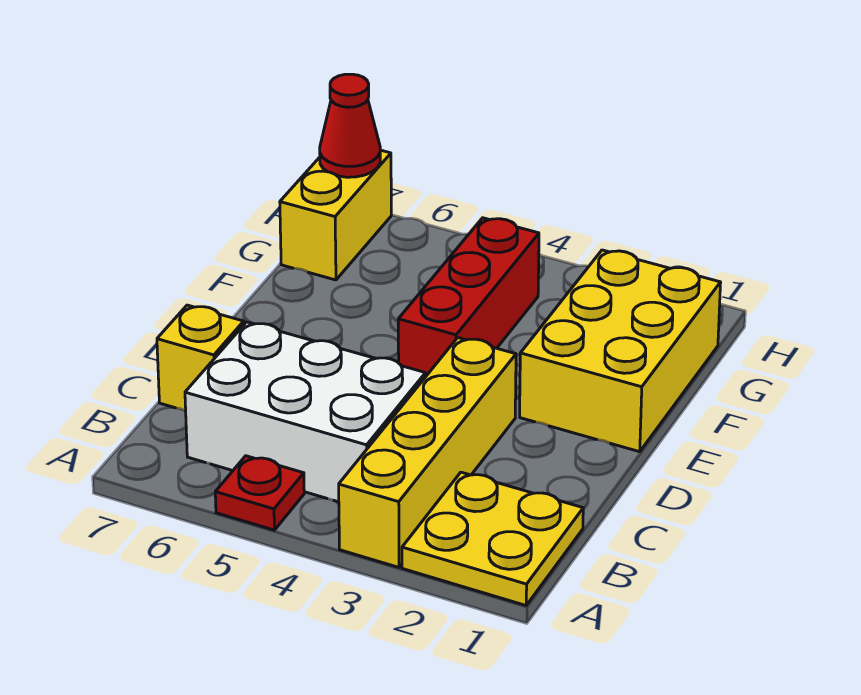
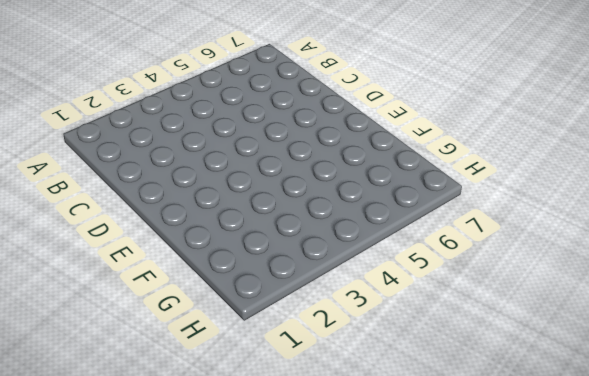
none -> yellow plate A1:B2 level 1
none -> yellow brick A3:D3 level 1

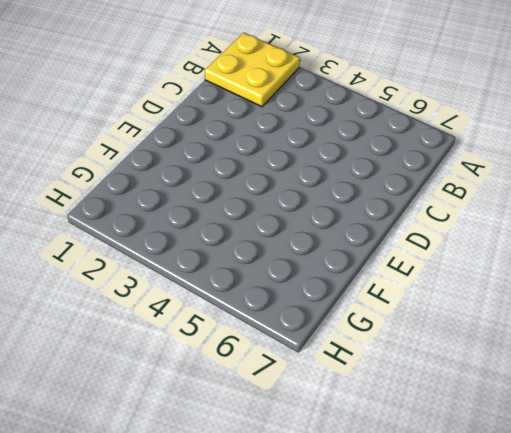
none -> yellow brick A3:D3 level 1
none -> red plate A5 level 1

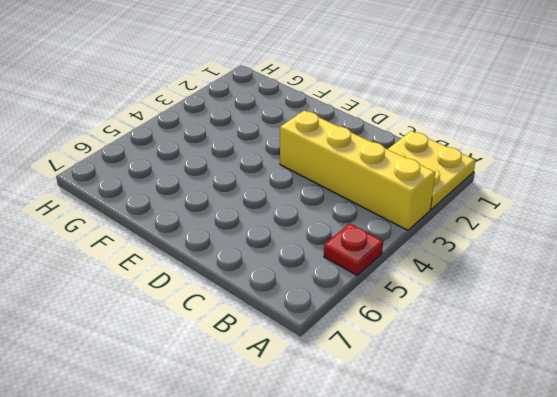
none -> white brick B4:C6 level 1
none -> yellow brick C7 level 1

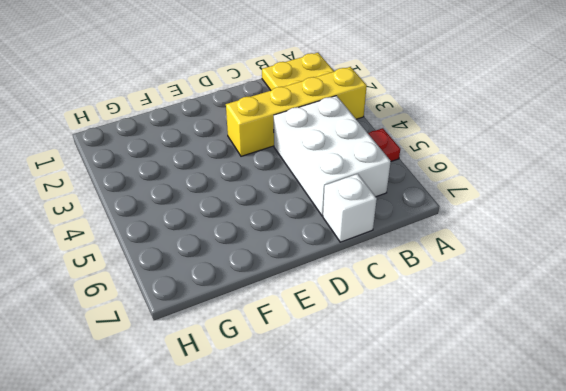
white brick C7 level 1 -> yellow brick C7 level 1
none -> yellow brick E1:G2 level 1
none -> red brick E4:G4 level 1

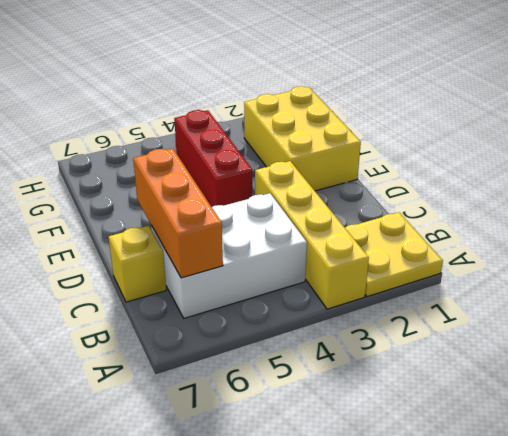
orange brick B6:D6 level 2 -> none
none -> red plate A5 level 1
none -> yellow brick G7:H7 level 1

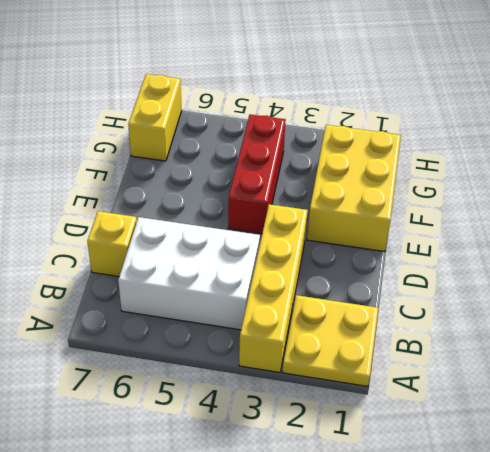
none -> red plate A5 level 1
none -> red cone H7 level 2

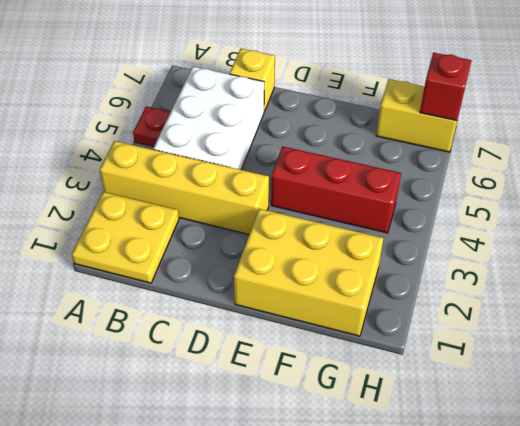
red brick H7 level 2 -> red cone H7 level 2

